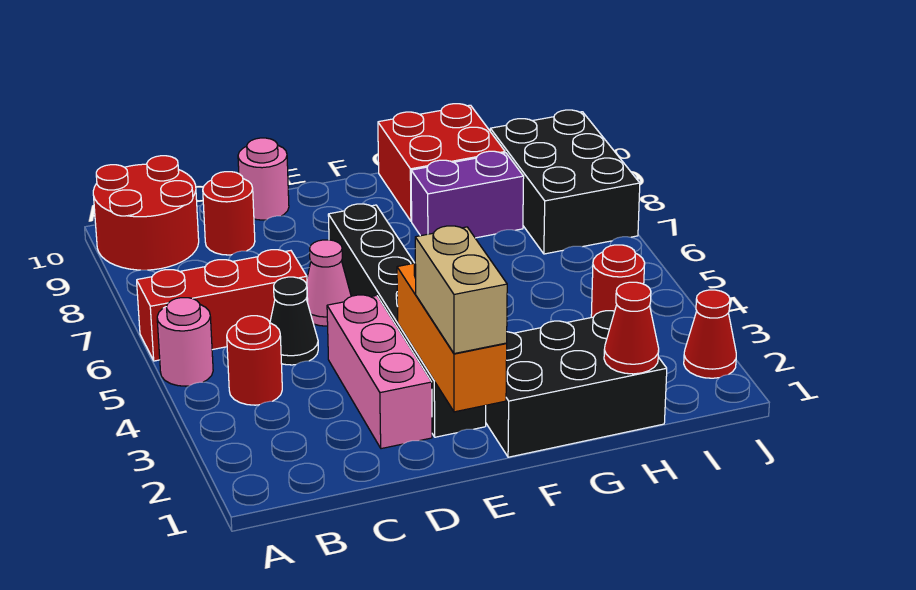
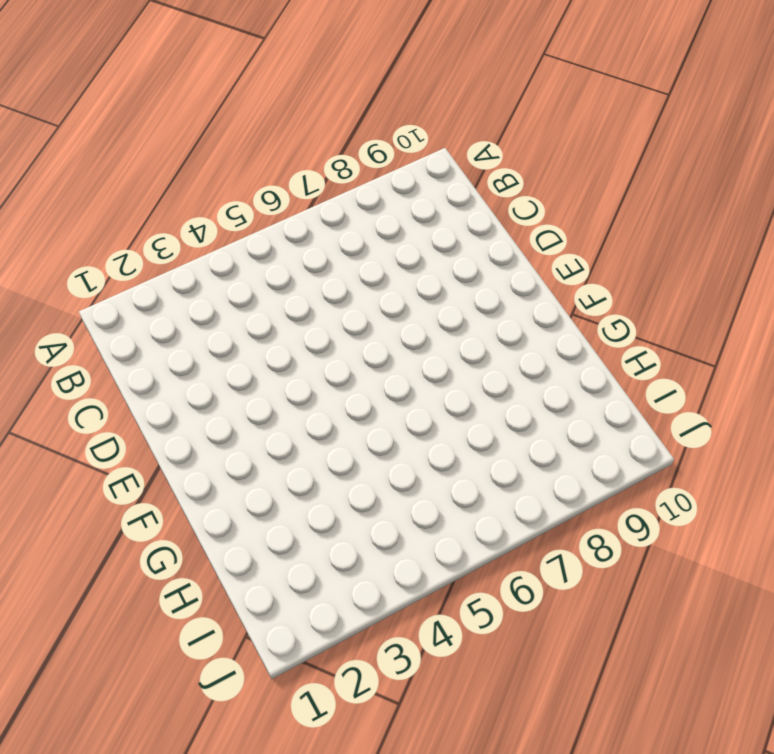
none -> pink round brick A5 level 1
none -> red brick A6:C6 level 1
none -> red round brick A9:B10 level 1

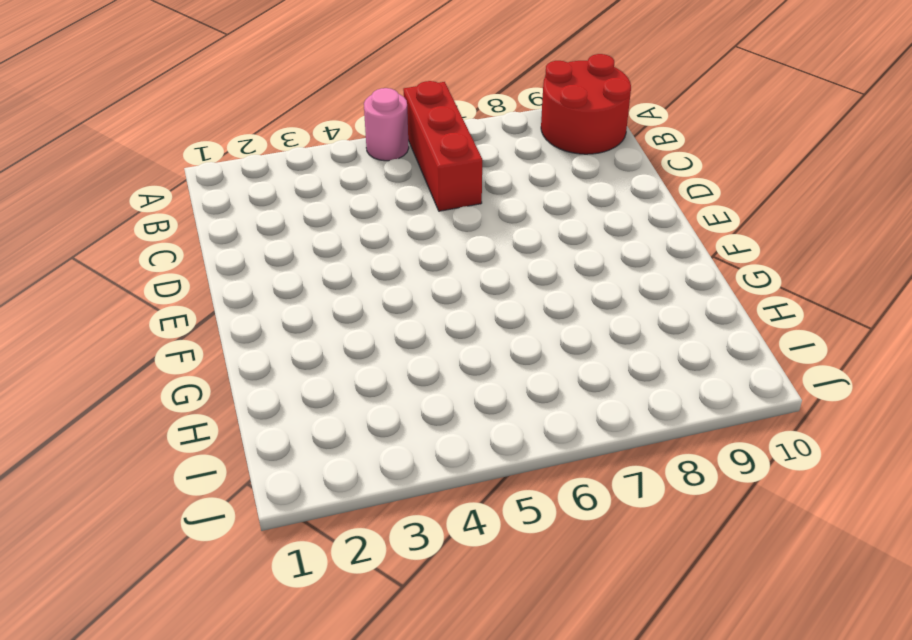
none -> red round brick B4 level 1
none -> black cone C5 level 1
none -> red round brick C9 level 1

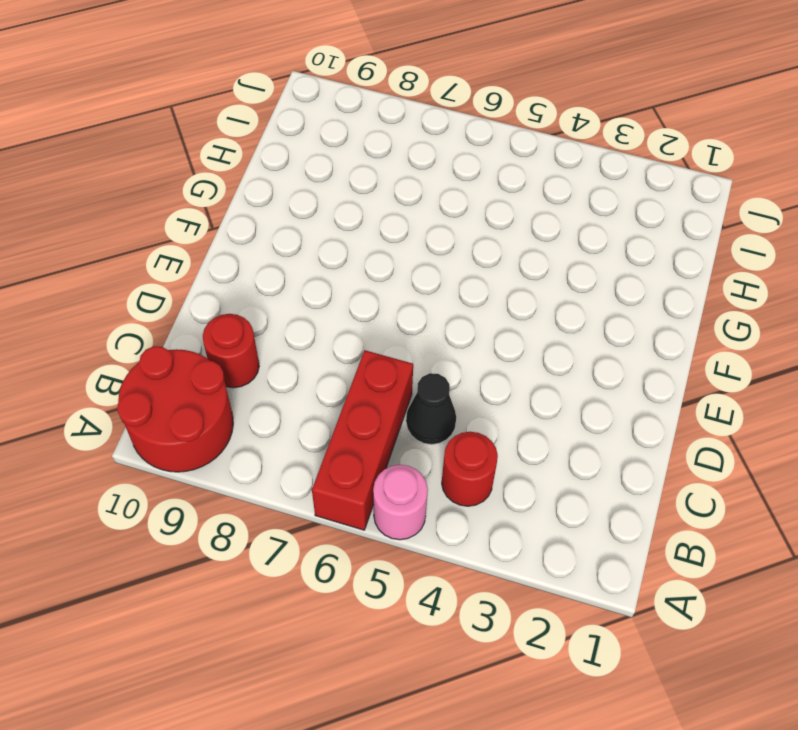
none -> pink brick D2:D4 level 1
none -> pink cone D6 level 1
none -> pink round brick D10 level 1

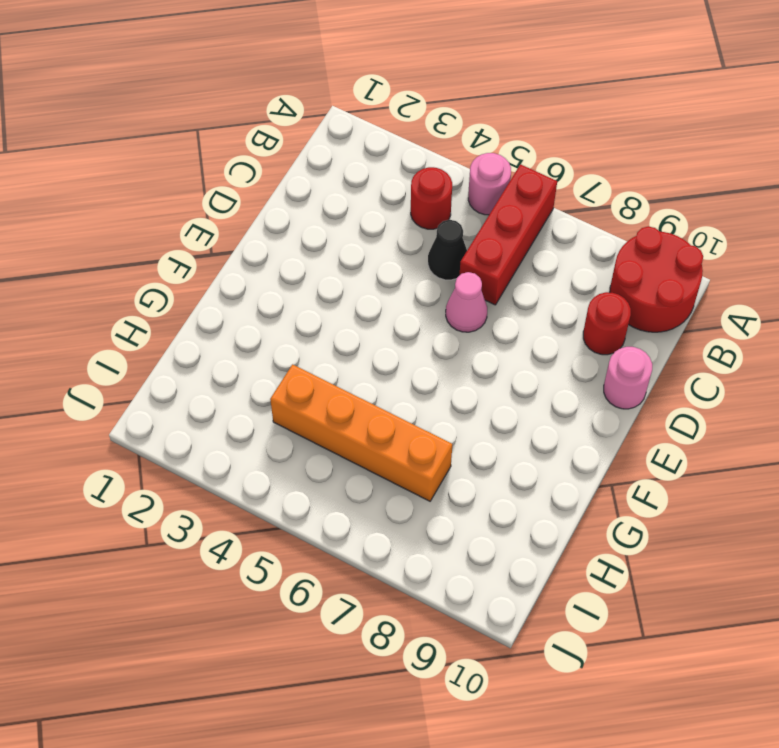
orange brick H4:H7 level 1 -> none
none -> pink brick D2:D4 level 1
none -> black brick E2:E7 level 1
none -> black brick F1:H2 level 1

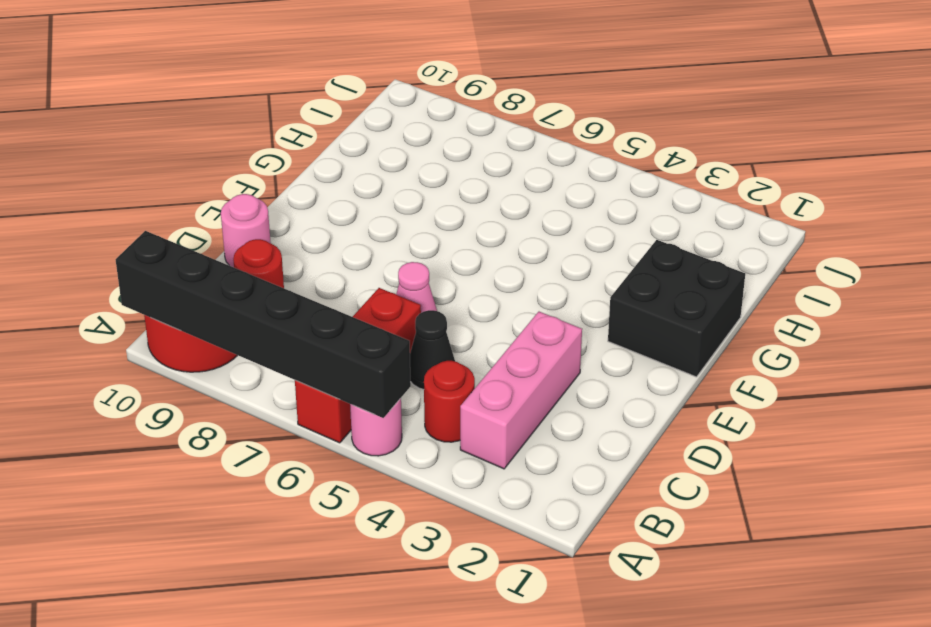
black brick A5:A10 level 2 -> black brick E2:E7 level 1
pink brick B3:D3 level 1 -> pink brick D2:D4 level 1
black brick F1:G2 level 1 -> black brick F1:H2 level 1
none -> purple brick G8:H8 level 1
none -> red brick G9:H10 level 1
none -> red round brick I4 level 1

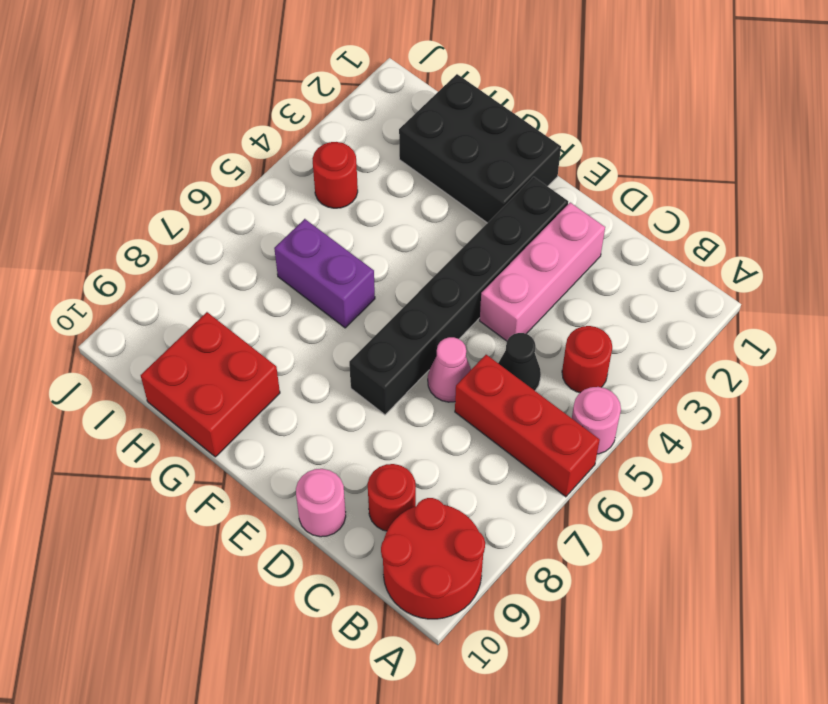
purple brick G6:H6 level 1 -> purple brick G8:H8 level 1
none -> black brick I7:J9 level 1
none -> red cone J2 level 1
none -> orange brick E1:E3 level 2

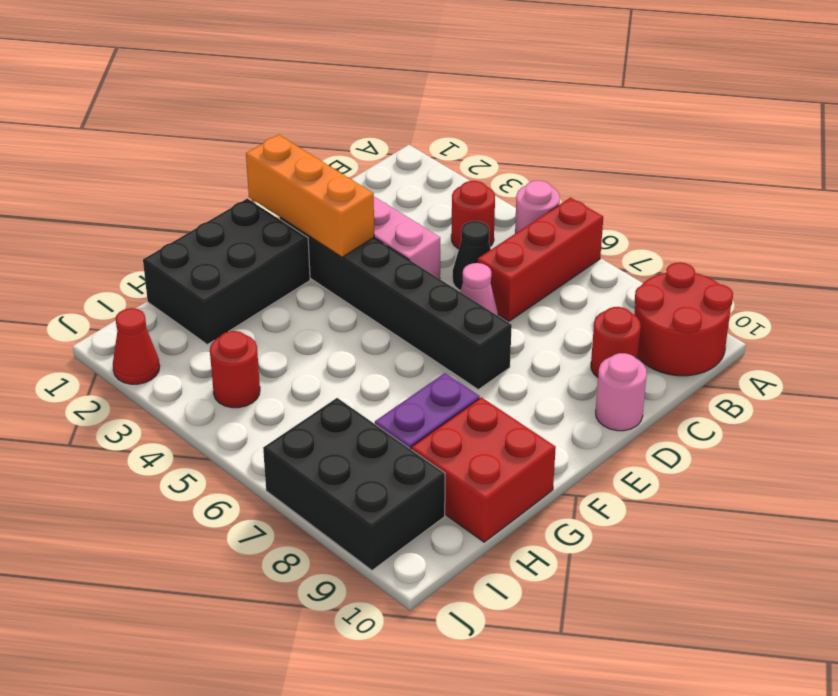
none -> red cone H1 level 2
none -> tan brick E1:E2 level 3

